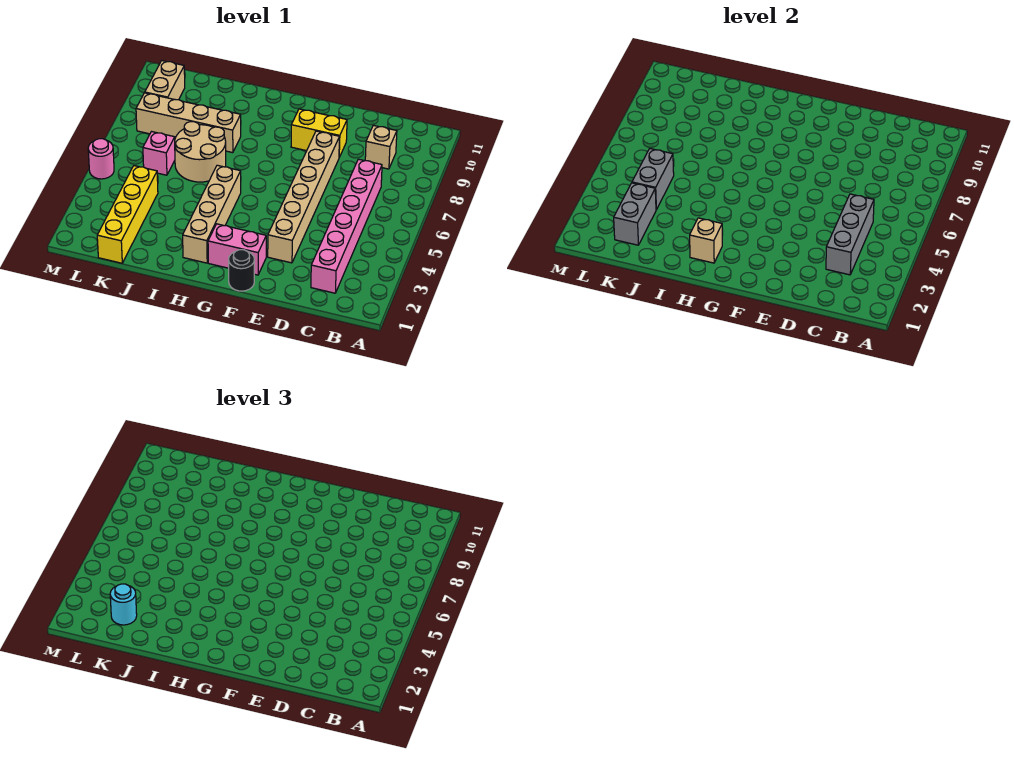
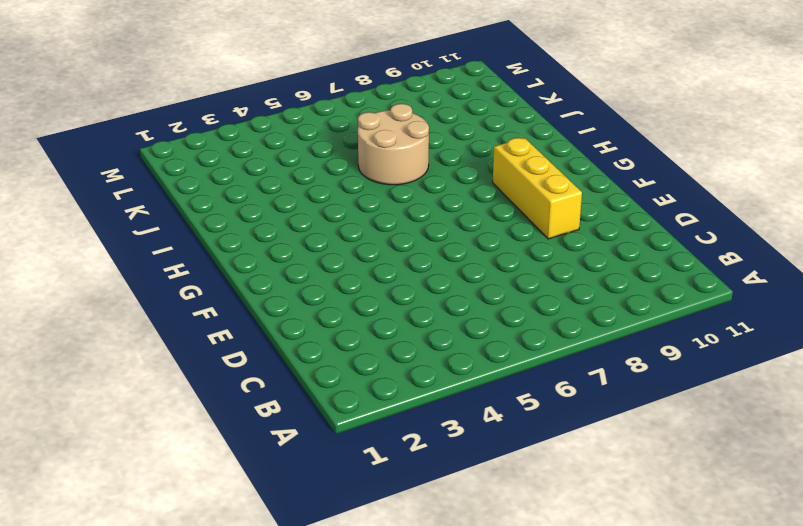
yellow brick E9:G9 level 1 -> yellow brick E9:F9 level 1
none -> pink brick C2:C7 level 1
none -> tan brick C9 level 1
none -> tan brick E3:E8 level 1

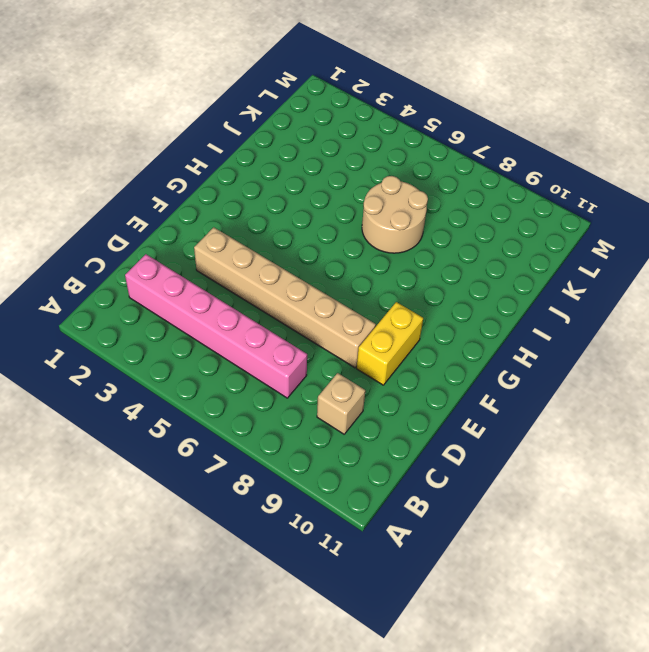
none -> black round brick F1 level 1
none -> pink brick F2:G2 level 1
none -> tan brick H2:H5 level 1

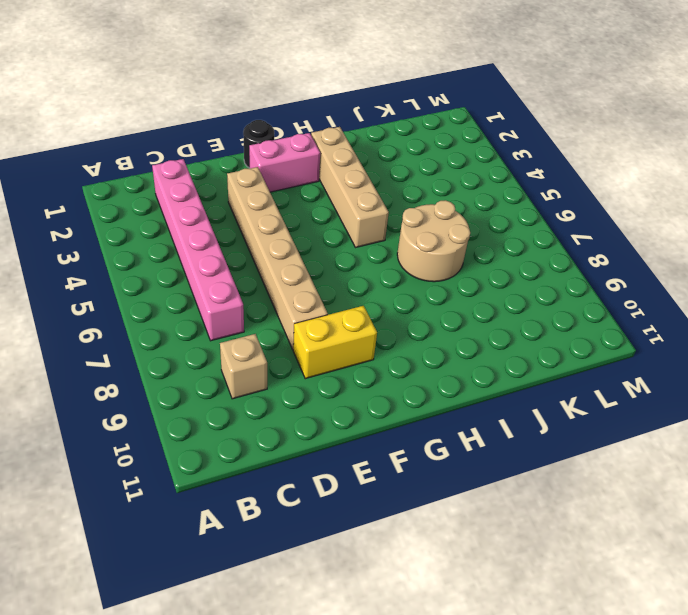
none -> tan brick I8:L8 level 1
none -> yellow brick K1:K4 level 1
none -> pink brick K6 level 1

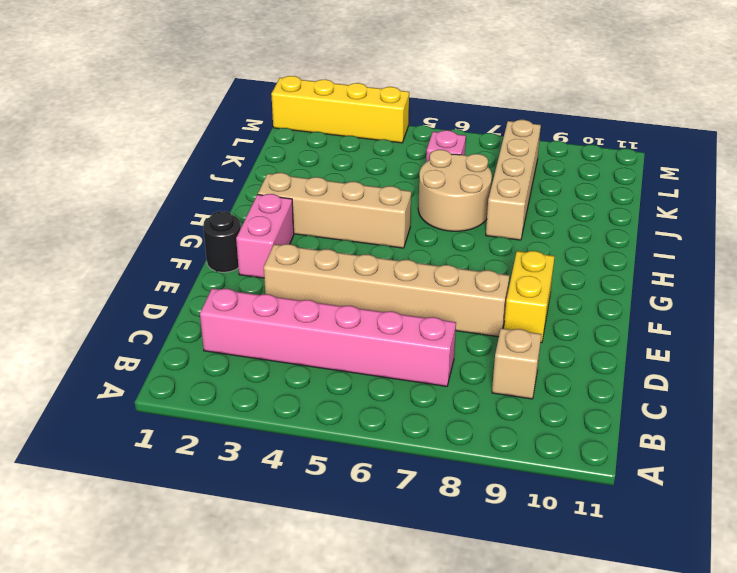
yellow brick M1:M4 level 1 -> yellow brick K1:K4 level 1
none -> tan brick L9:L10 level 1
none -> pink round brick M5 level 1
none -> grey brick C3:C5 level 2

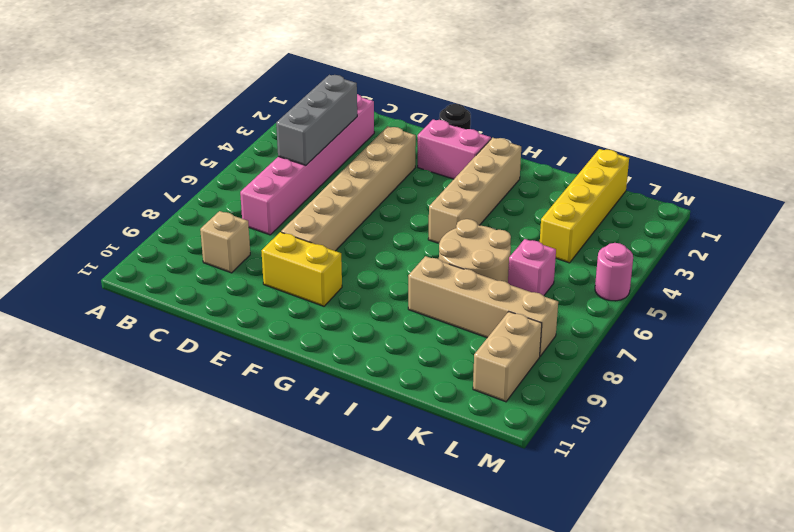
none -> tan brick H2 level 2
none -> grey brick K2:K3 level 2
none -> grey brick K4:K5 level 2

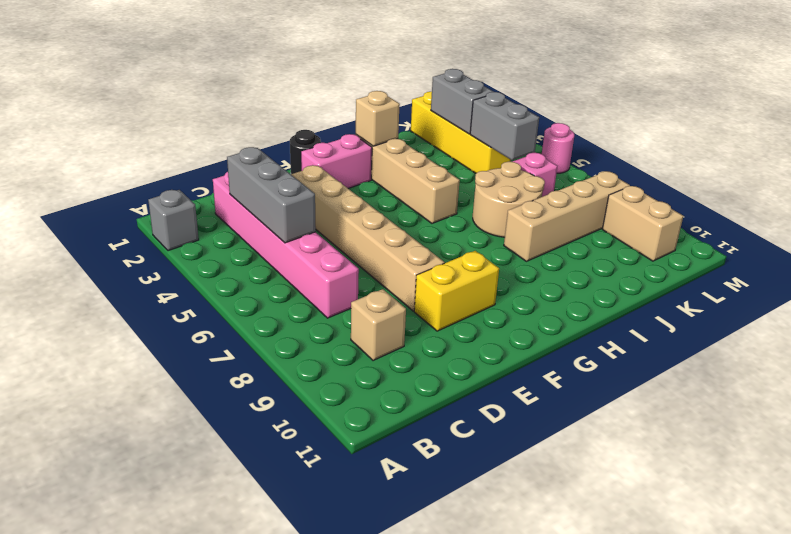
grey brick A2 level 1 -> none
none -> cyan round brick K2 level 3

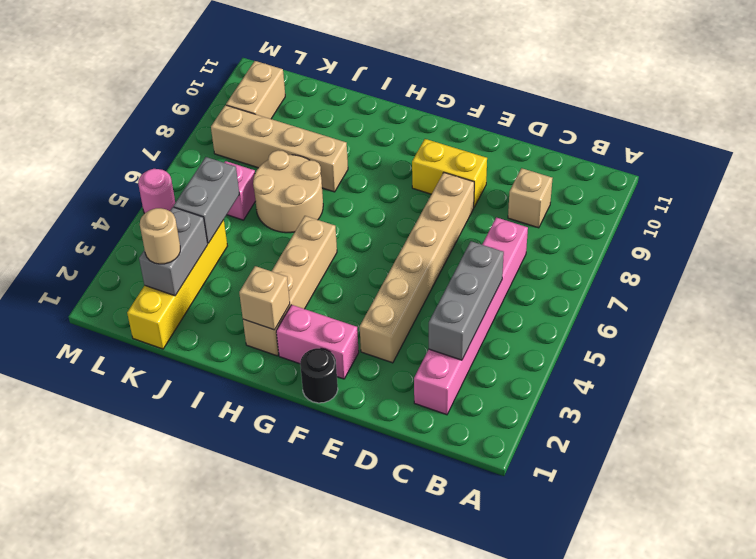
tan round brick K2 level 3 -> cyan round brick K2 level 3

